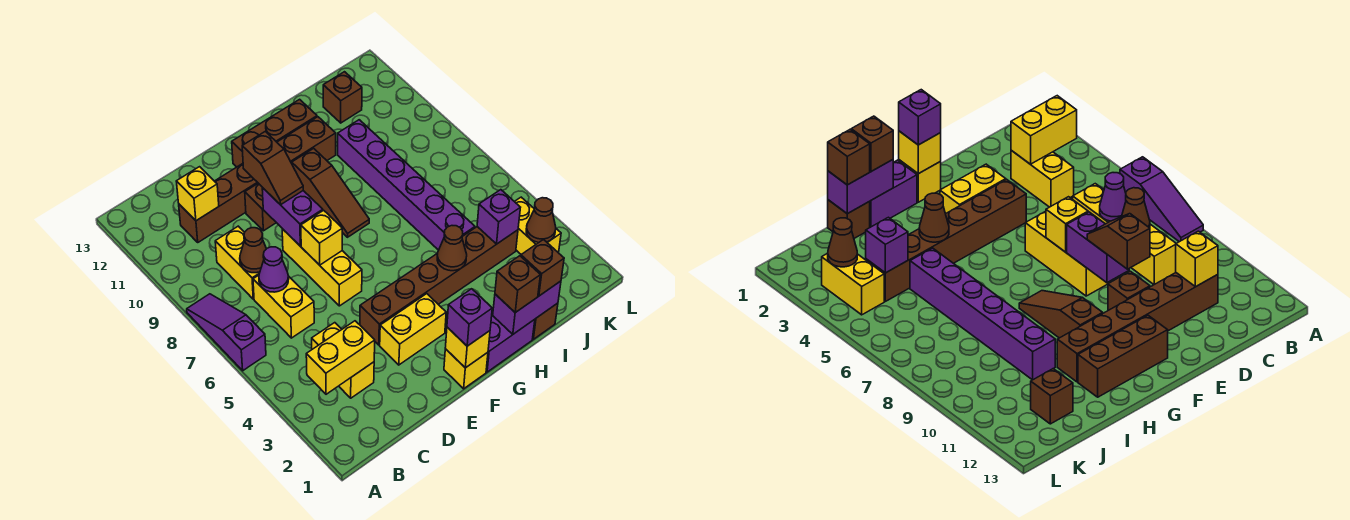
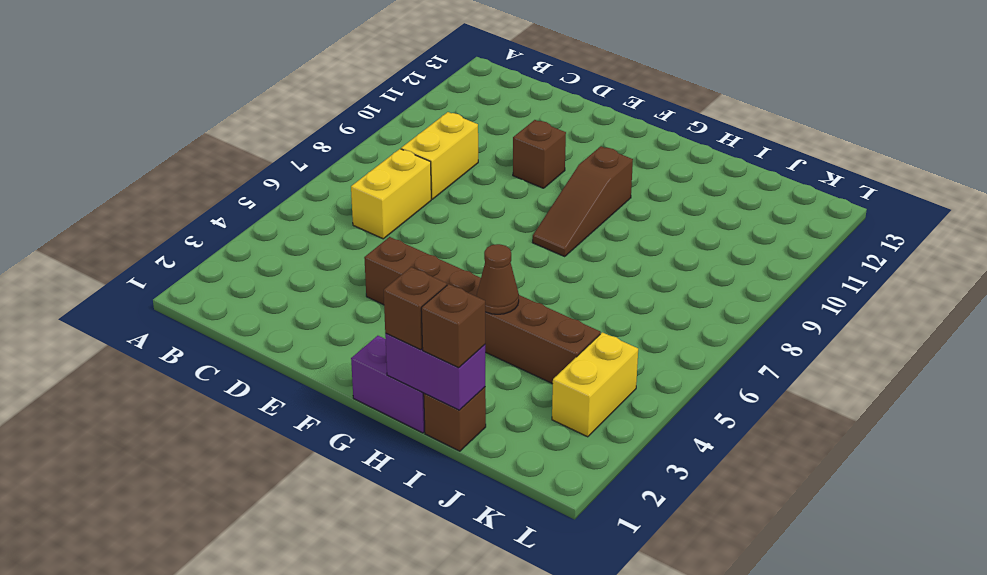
none -> purple slope A6:A8 level 1 top 6
none -> yellow brick C3:C4 level 1
none -> brown brick C11:H11 level 1
none -> yellow brick E3:F3 level 1

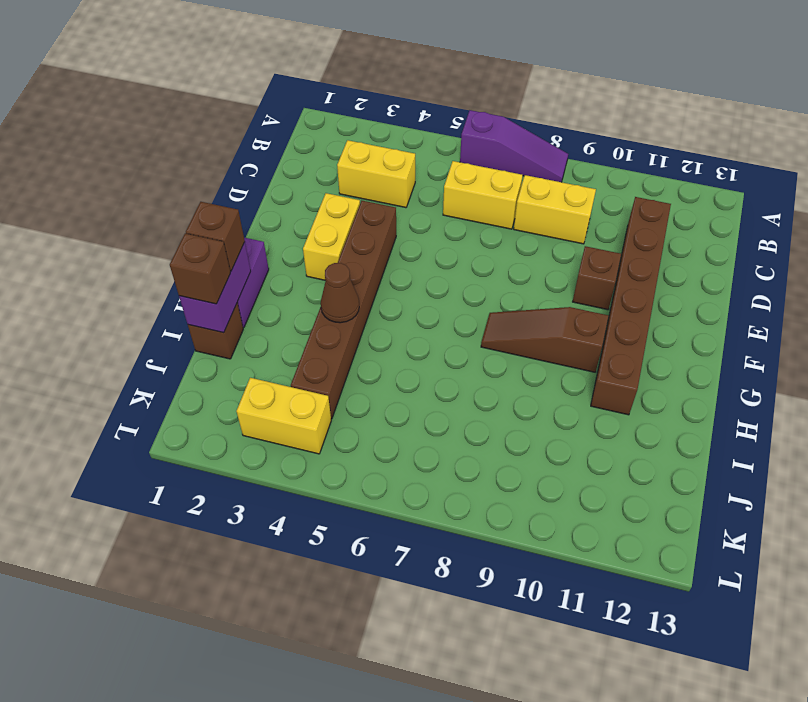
none -> yellow brick E6:E8 level 1
none -> yellow brick F1 level 1
none -> brown brick F12:H12 level 1
none -> purple brick I5:I10 level 1

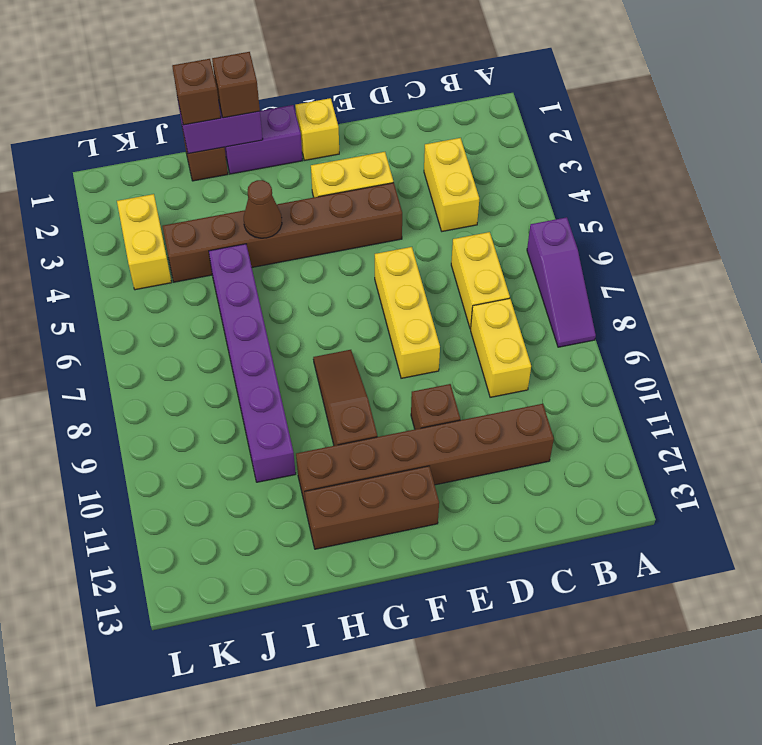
none -> brown brick J12 level 1
none -> yellow brick B3:C3 level 2
none -> purple cone C7 level 2
none -> brown cone C8 level 2

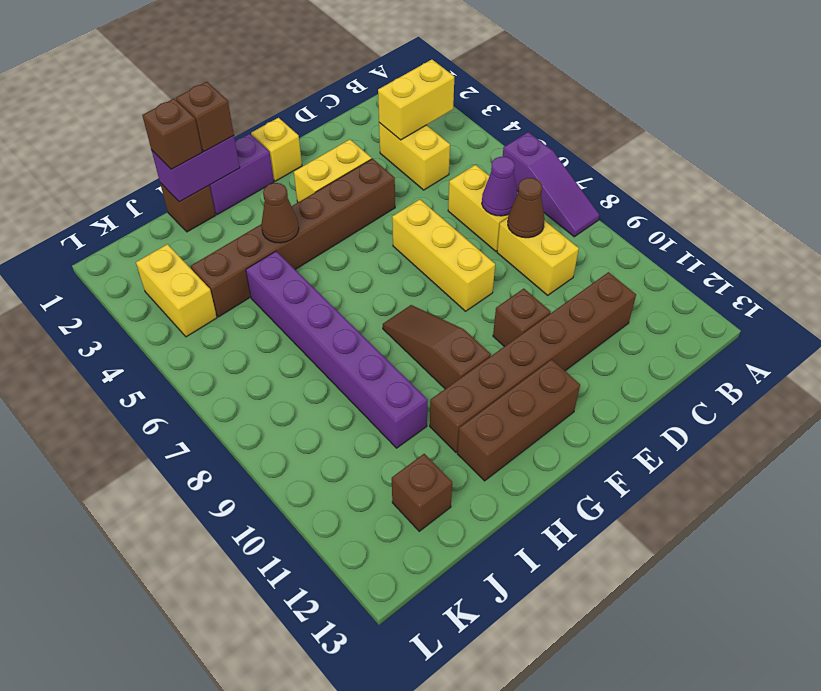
none -> yellow brick C11 level 2
none -> yellow brick E7 level 2
none -> purple brick E8:E9 level 2
none -> yellow brick F1 level 2

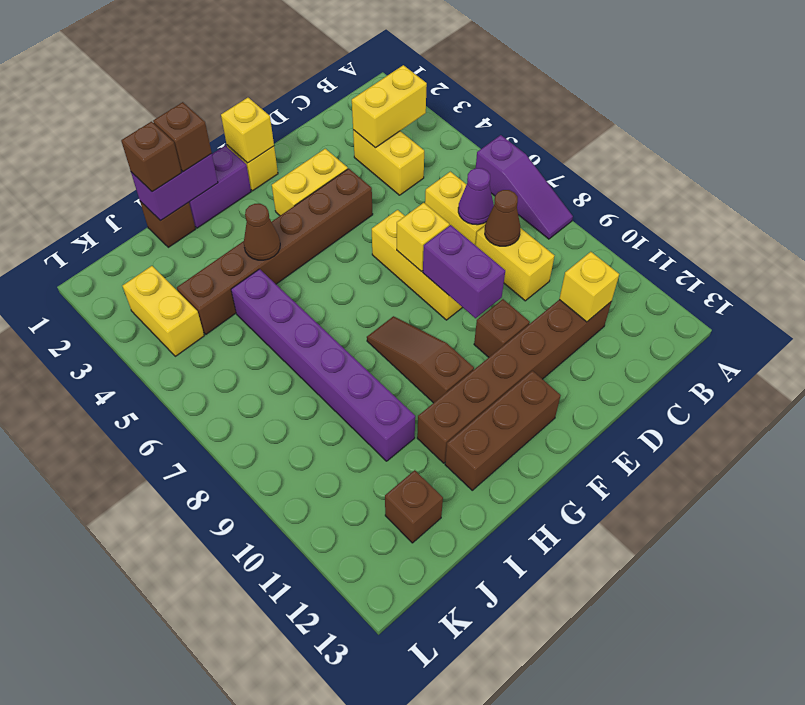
none -> purple brick J4 level 2
none -> brown cone K3 level 2
none -> brown slope E9:E10 level 3 top 10
none -> purple brick F1 level 3

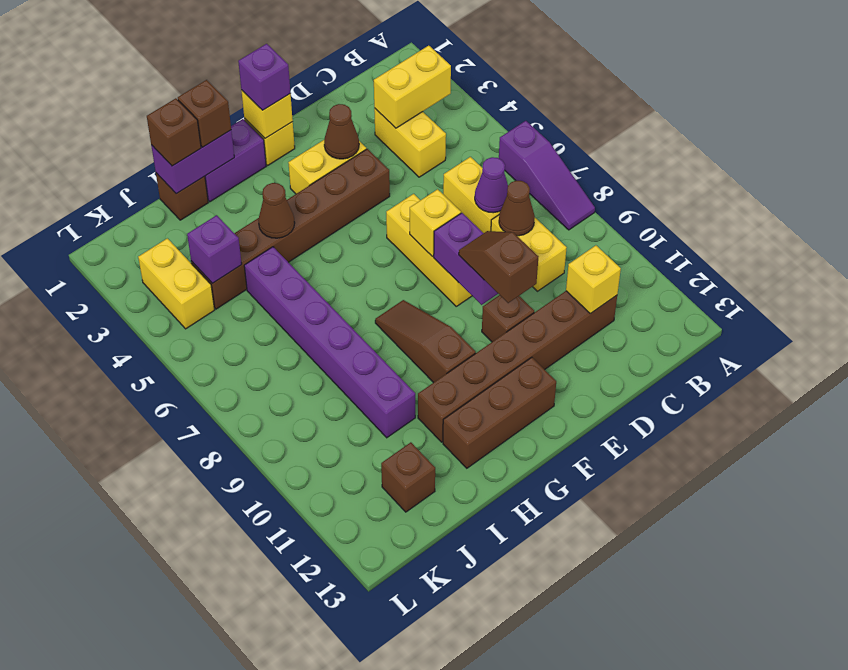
brown cone E3 level 2 -> brown cone K3 level 2

